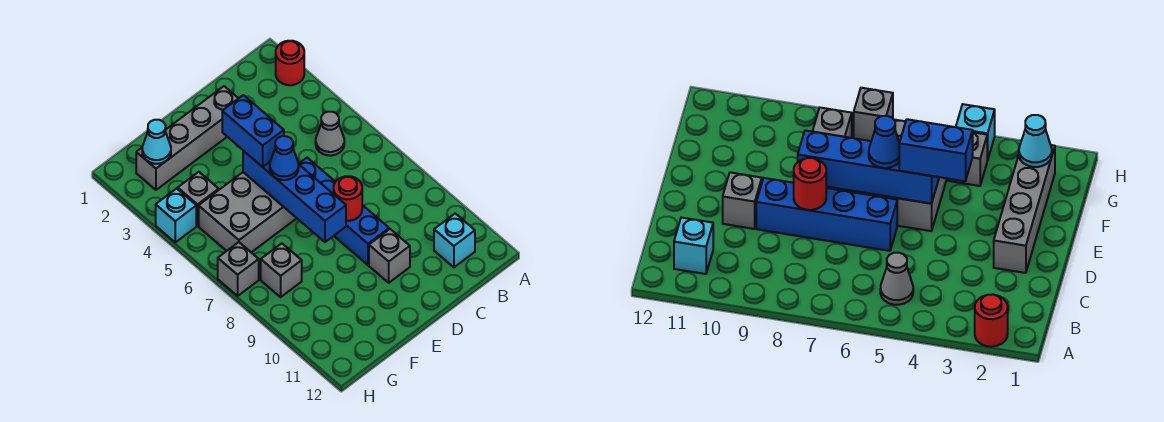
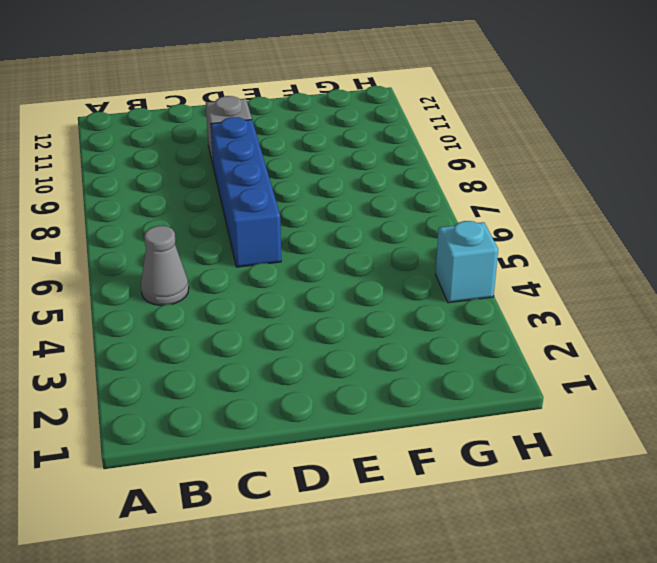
none -> red round brick A2 level 1
none -> cyan brick B11 level 1
none -> grey brick D2:G2 level 1

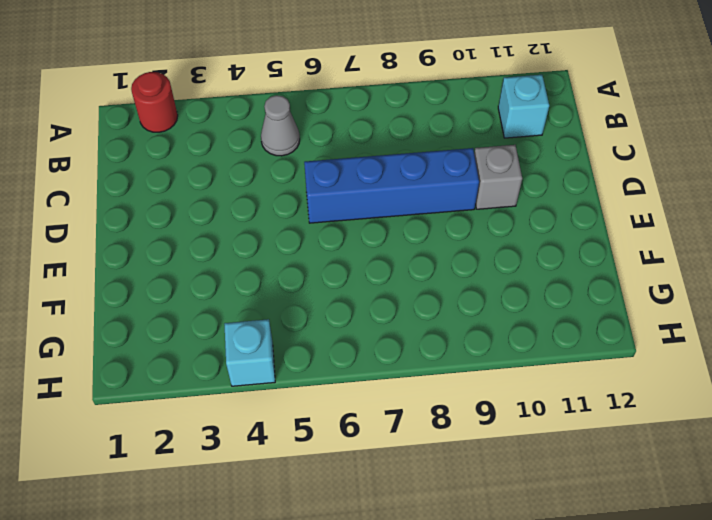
none -> grey brick D2:G2 level 1
none -> grey brick E5:G6 level 1
none -> grey brick G4 level 1

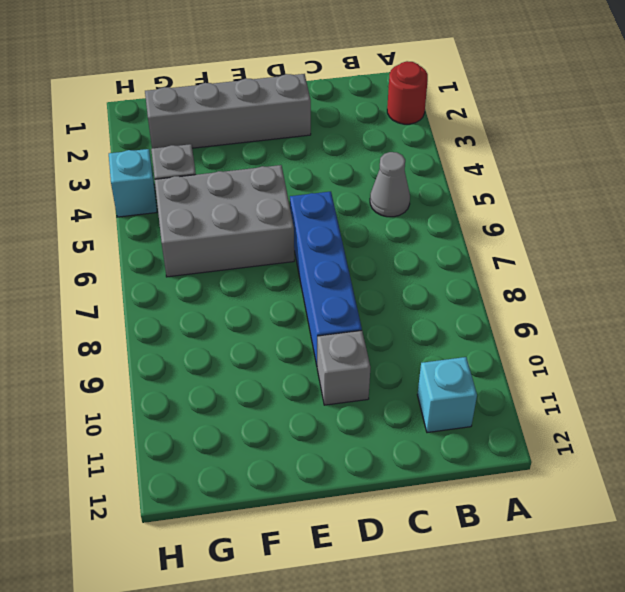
none -> grey brick G8 level 1
none -> grey brick H7 level 1
none -> red round brick D8 level 2

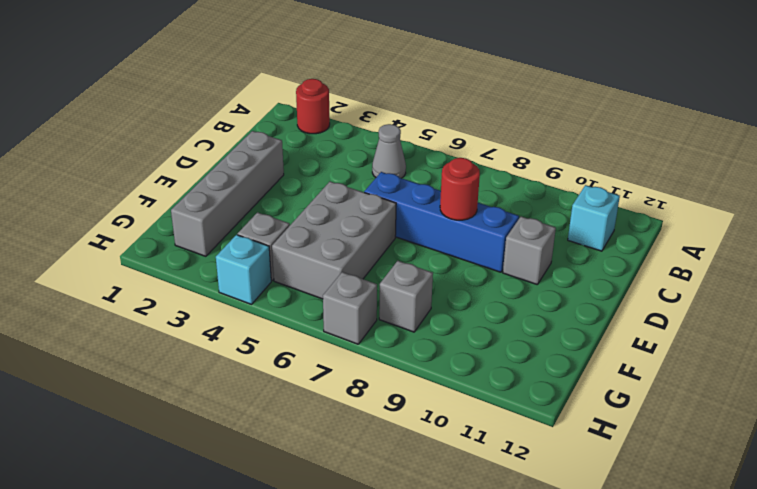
none -> blue brick E5:E8 level 2
none -> cyan cone G2 level 2
none -> blue brick E4:E5 level 3

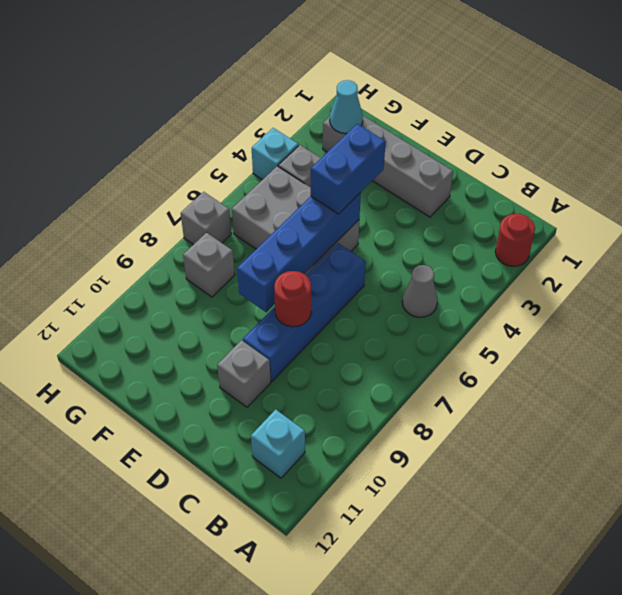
none -> blue cone E6 level 3

